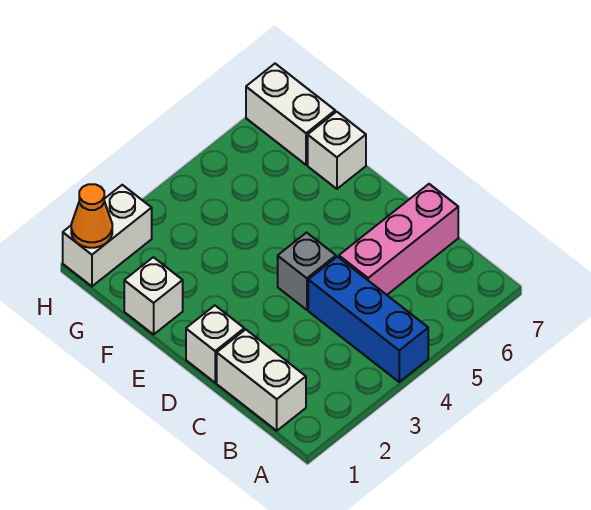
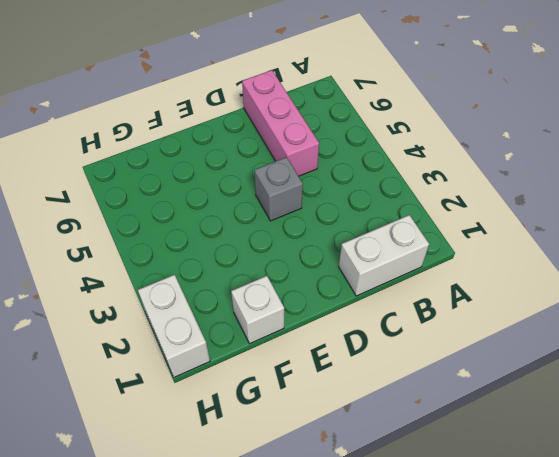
none -> blue brick A4:C4 level 1
none -> white brick D1 level 1

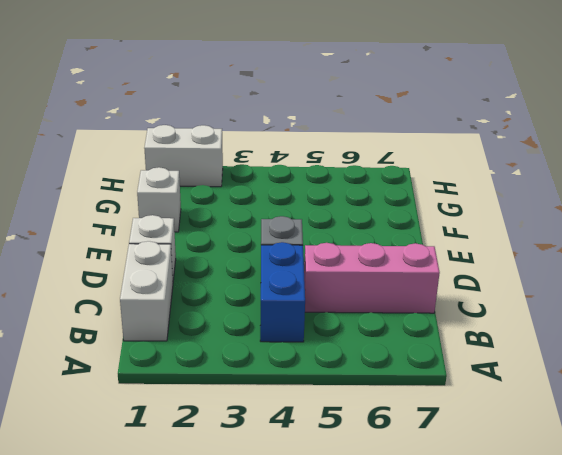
blue brick B4:C4 level 1 -> blue brick A4:C4 level 1
none -> white brick F7 level 1
none -> white brick G7:H7 level 1

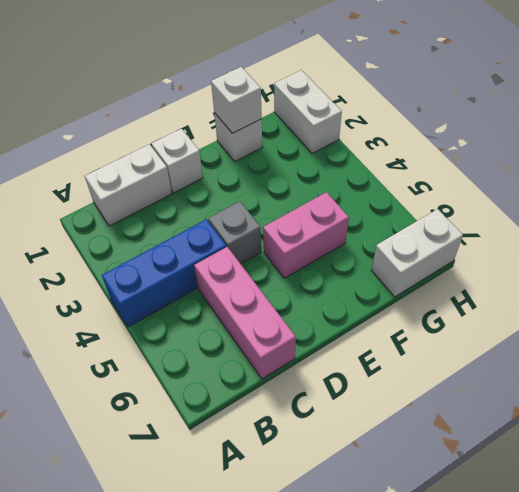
pink brick E5:F5 level 1 -> none
white brick F1 level 2 -> white brick F7 level 1
none -> orange cone H1 level 2

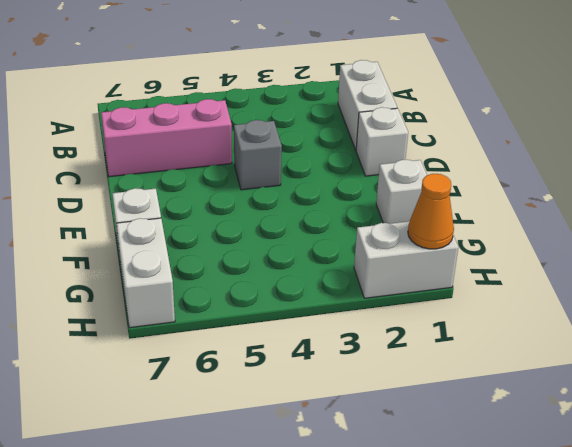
none -> blue brick A4:C4 level 1

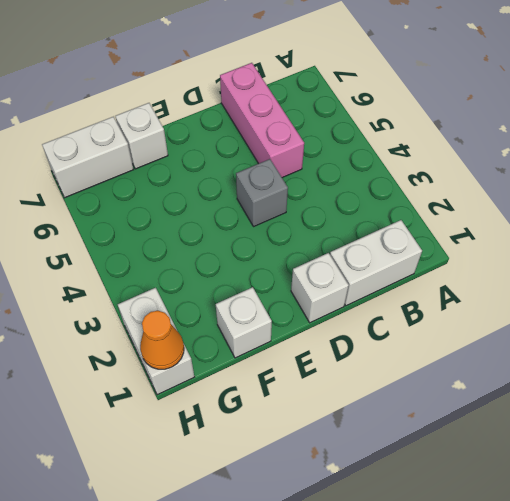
none -> blue brick A4:C4 level 1

